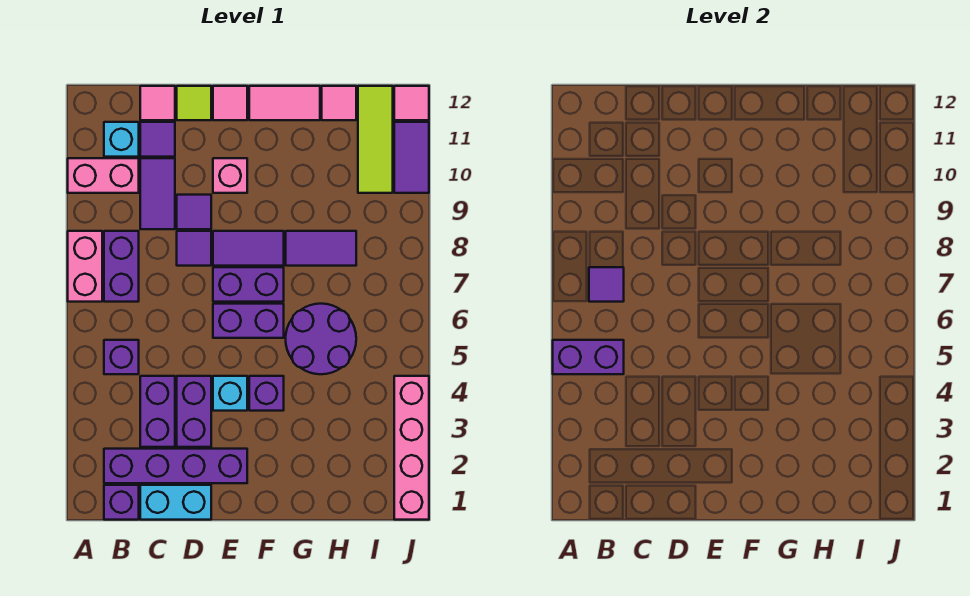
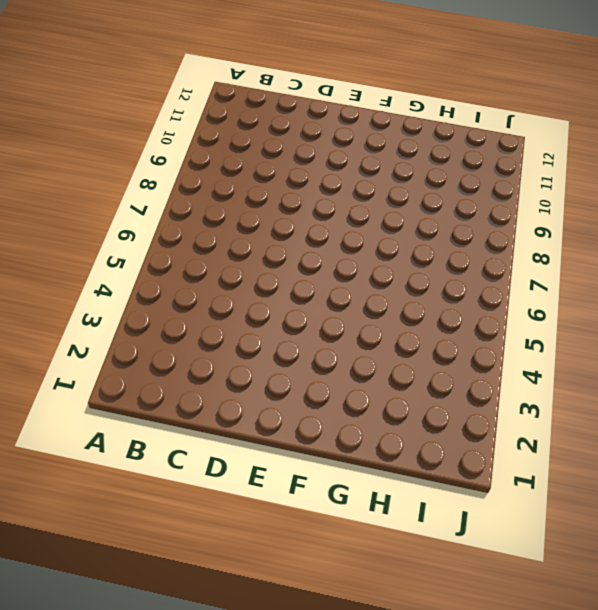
none -> pink brick A7:A8 level 1
none -> pink brick A10:B10 level 1
none -> purple brick B1 level 1
none -> purple brick B2:E2 level 1

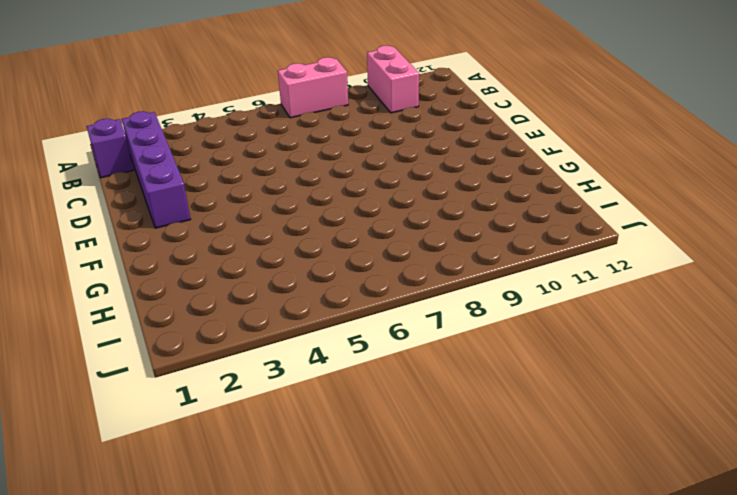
none -> purple brick B5 level 1
none -> purple brick B7:B8 level 1
none -> cyan brick B11 level 1
none -> cyan brick C1:D1 level 1

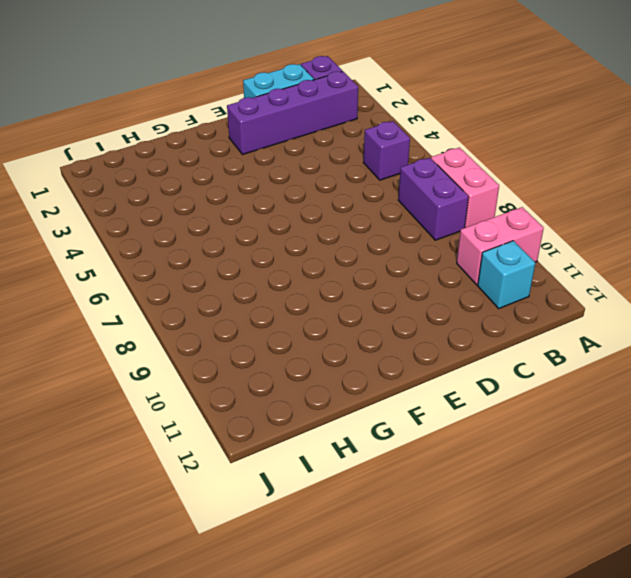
none -> purple brick C3:C4 level 1
none -> purple tile C9:C10 level 1
none -> purple tile C11 level 1
none -> pink tile C12 level 1

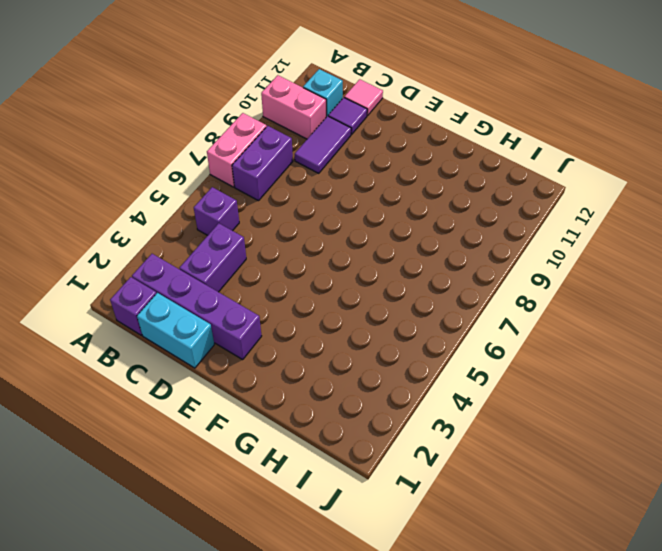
none -> purple brick D3:D4 level 1
none -> purple tile D8 level 1
none -> purple tile D9 level 1
none -> lime tile D12 level 1

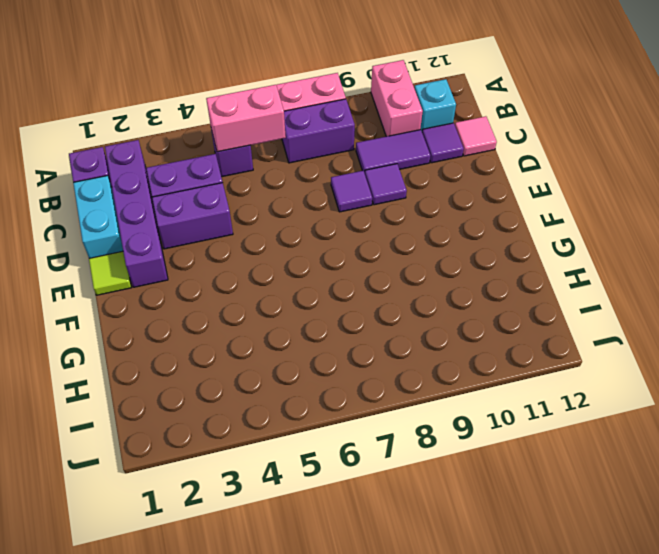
pink brick B5:B6 level 2 -> purple brick A5:B5 level 2
lime tile E1 level 1 -> lime tile D12 level 1
none -> cyan brick E4 level 1
none -> purple brick E6:F6 level 1
none -> purple brick E7:F7 level 1
none -> purple tile E8:F8 level 1

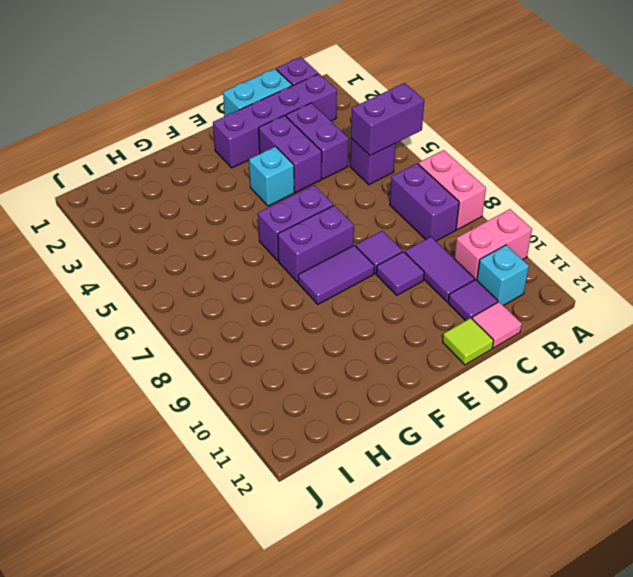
none -> pink brick E10 level 1
none -> pink tile E12 level 1
none -> purple brick F4 level 1
none -> pink tile F12:G12 level 1

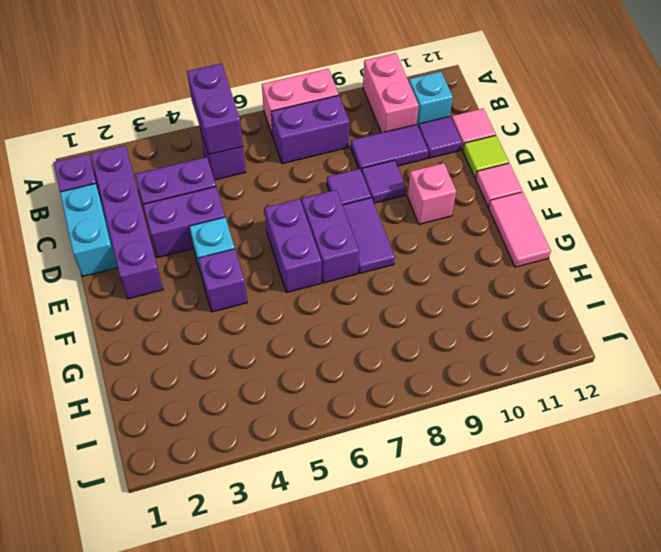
none -> purple round brick G5:H6 level 1
none -> purple tile G8:H8 level 1
none -> pink tile H12 level 1
none -> lime tile I10:I12 level 1

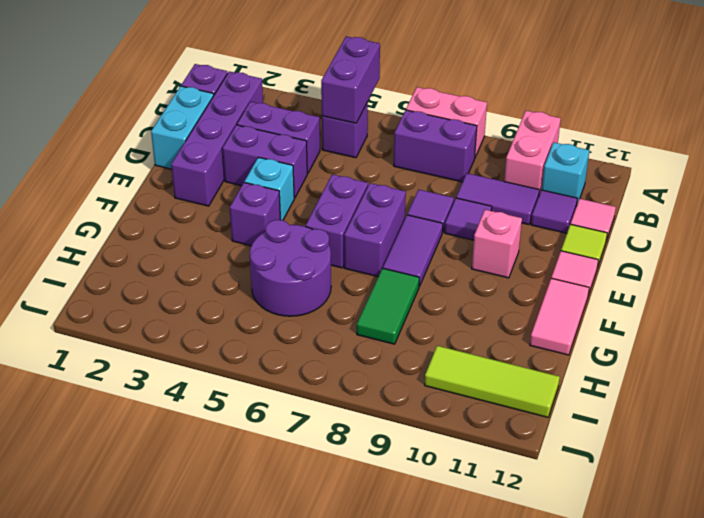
green tile G8:H8 level 1 -> purple tile G8:H8 level 1
none -> pink tile H12 level 1
none -> pink brick J1:J4 level 1
none -> purple tile J10:J11 level 1
none -> pink tile J12 level 1

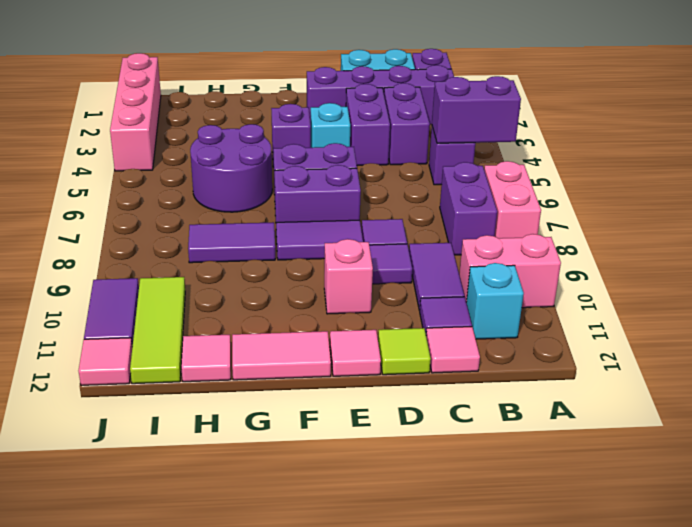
none -> purple tile B7 level 2

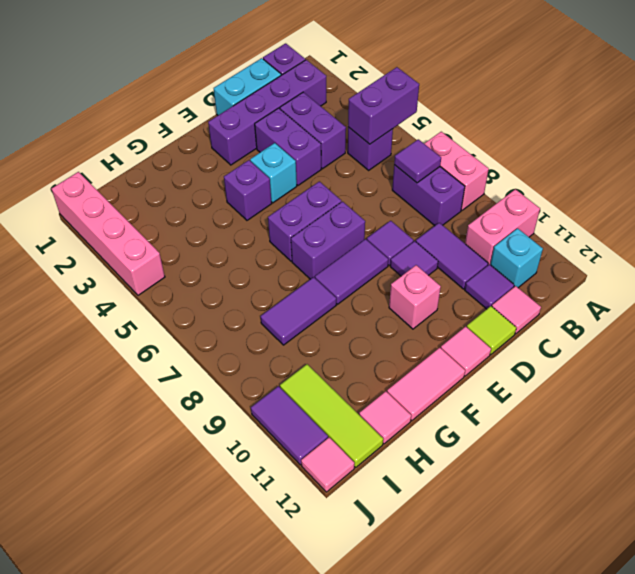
none -> purple round brick G5:H6 level 1

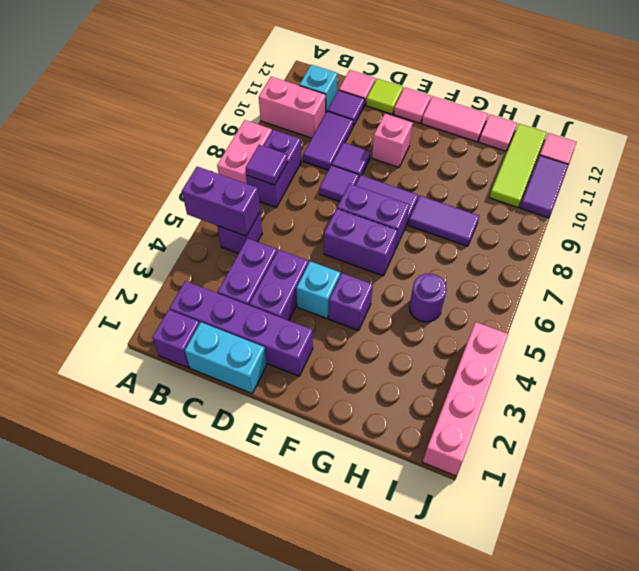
purple round brick H5 level 1 -> purple round brick G5:H6 level 1

